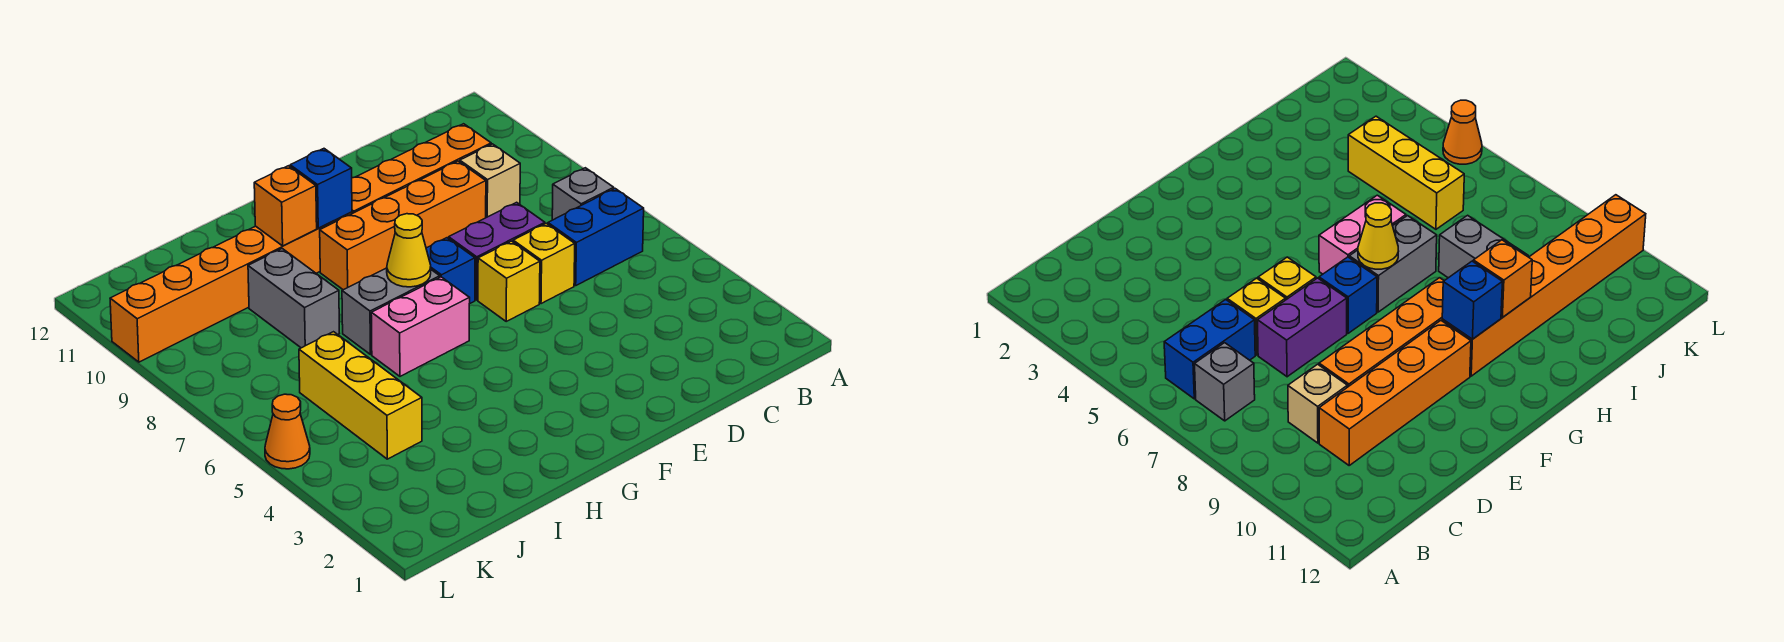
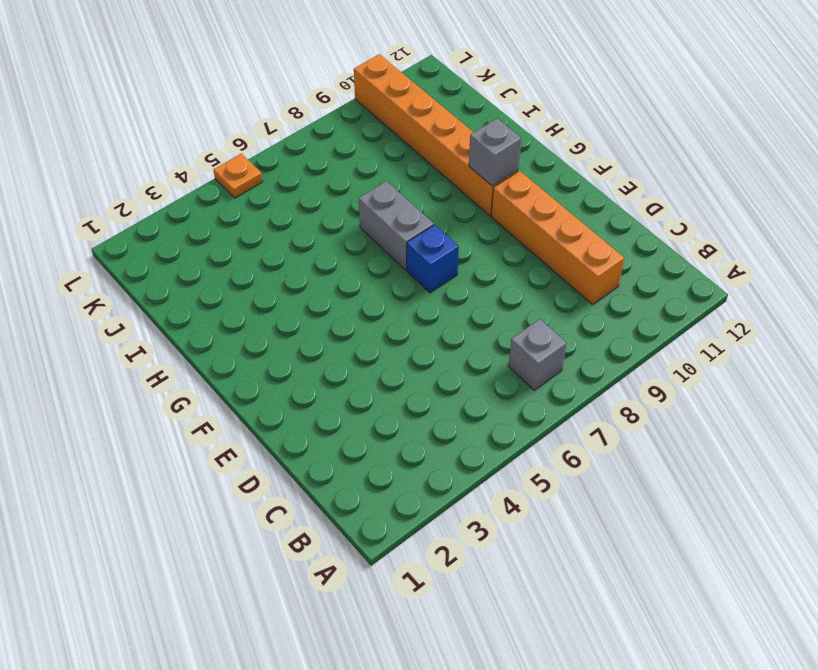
grey brick G10 level 2 -> blue brick G10 level 2
orange plate L5 level 1 -> orange cone L5 level 1
none -> blue brick B6:C6 level 1
none -> tan brick C9 level 1
none -> yellow brick D6 level 1

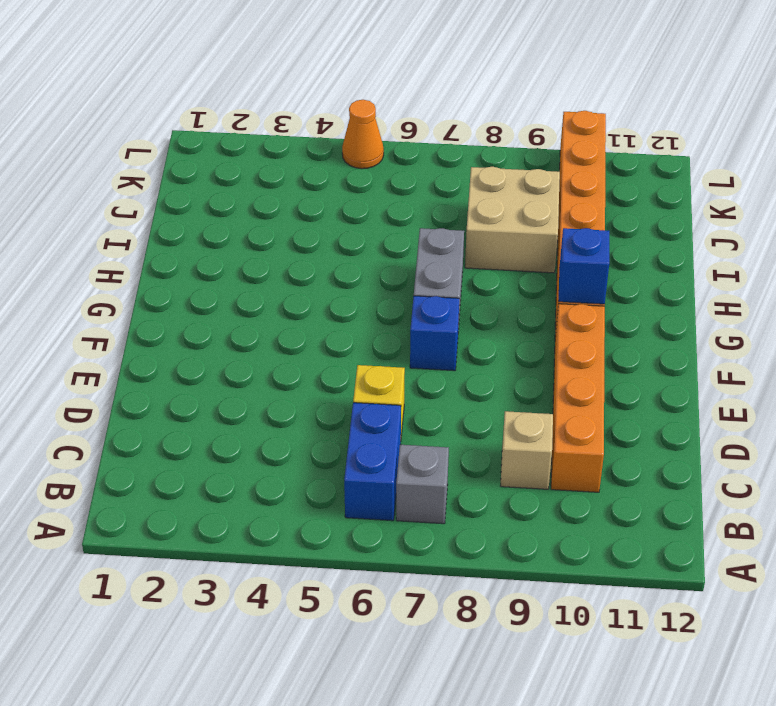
tan brick I8:J9 level 1 -> grey brick I8:I9 level 1
none -> purple brick D7:E7 level 1
none -> orange brick D9:G9 level 1
none -> yellow brick E6 level 1

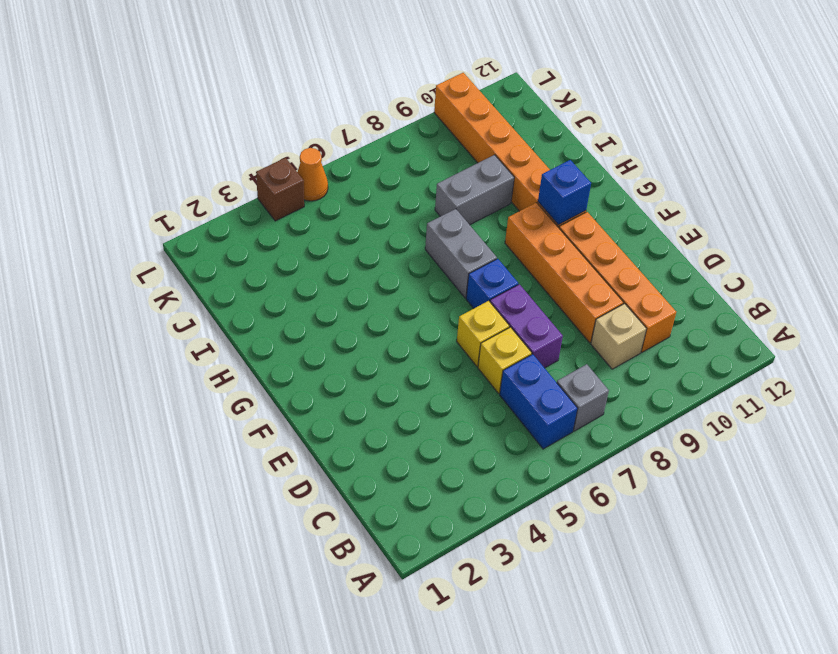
brown brick L4 level 1 -> none
none -> pink brick G6:H6 level 1
none -> yellow brick J4:J6 level 1
none -> yellow cone G7 level 2

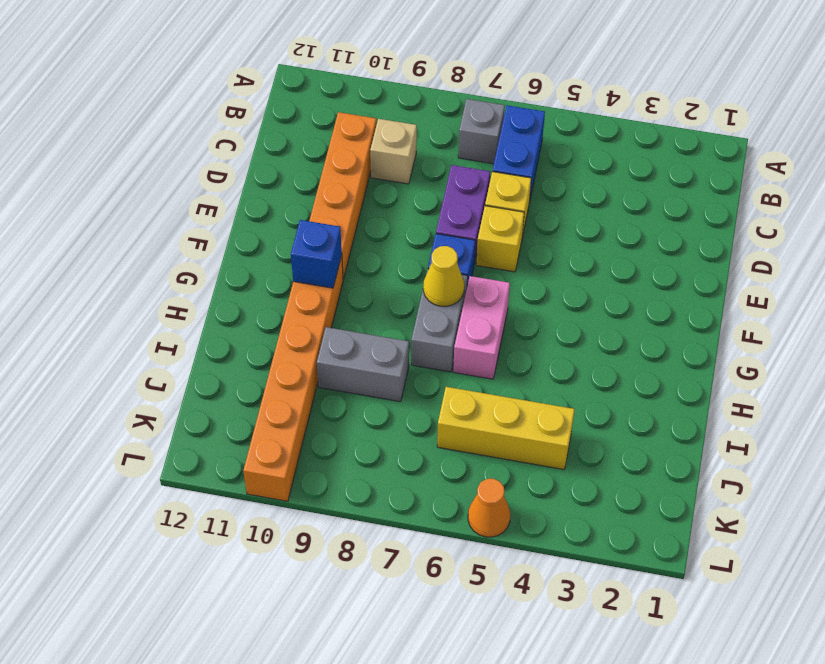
none -> orange brick D9:G9 level 1
none -> orange brick H10 level 2

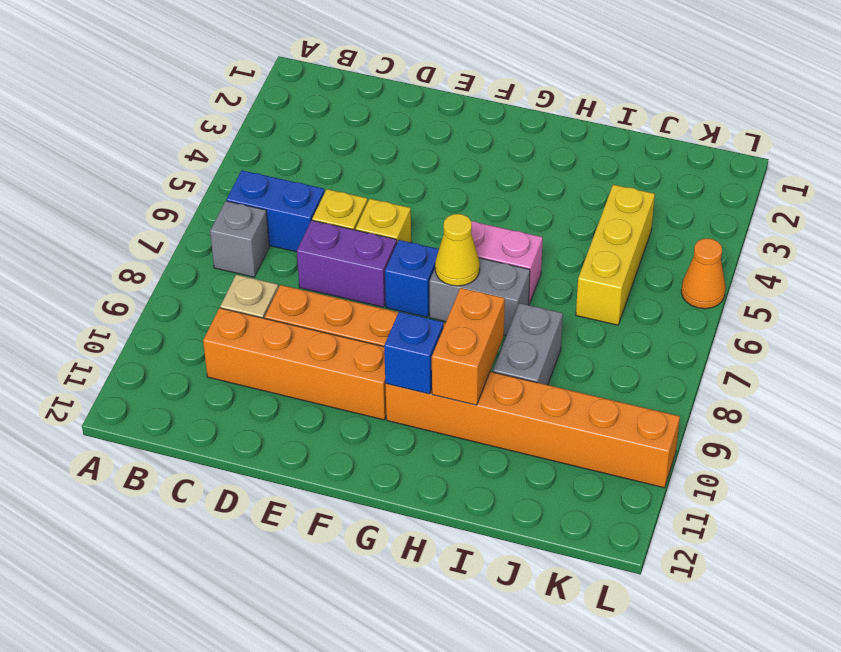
orange brick H9:H10 level 2 -> orange brick H10 level 2

